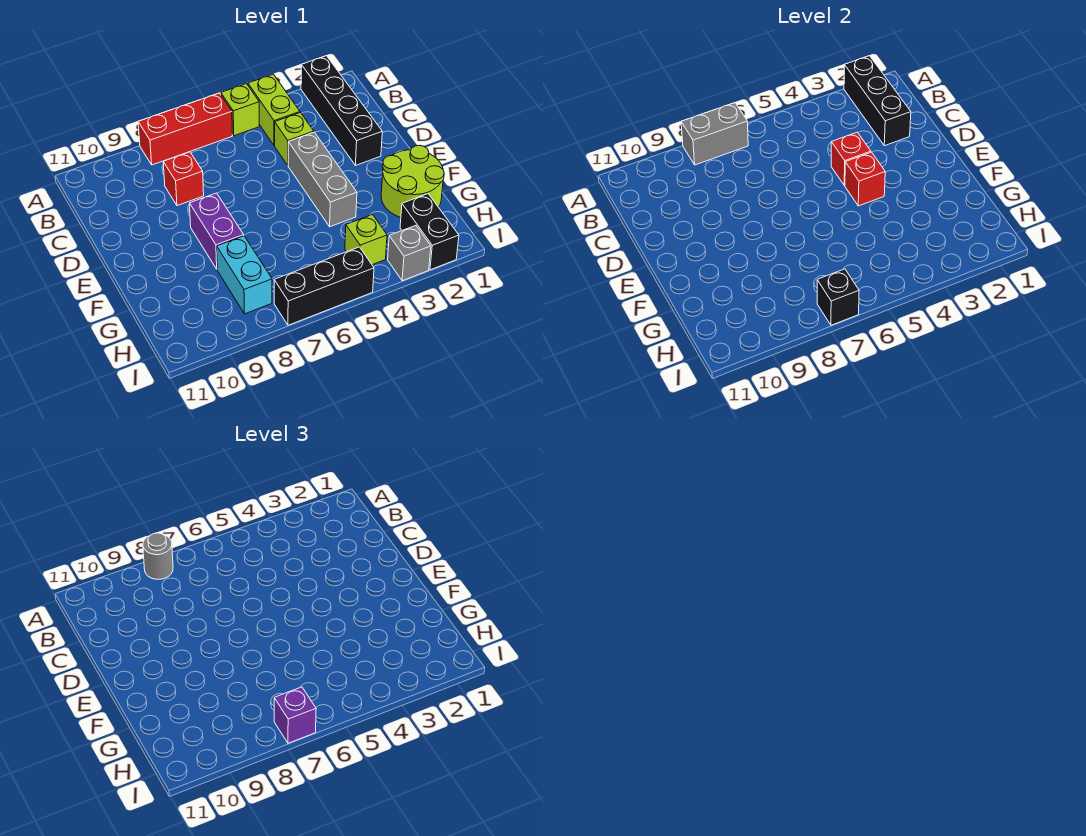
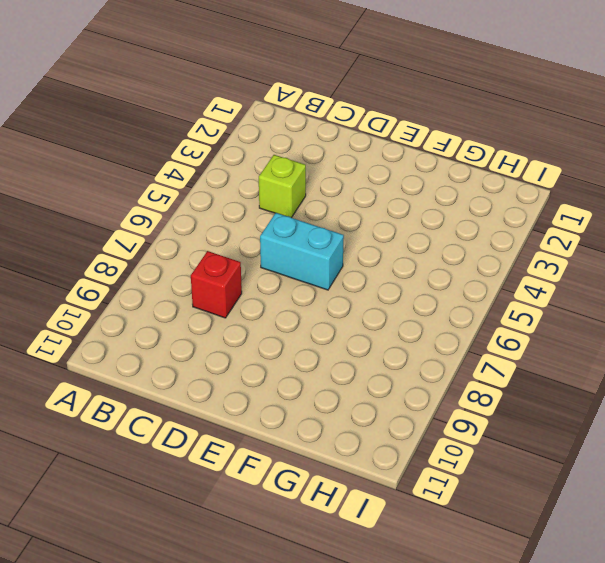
cyan brick D6:E6 level 1 -> cyan brick G8:H8 level 1
none -> black brick A2:D2 level 1
none -> lime brick A4:B4 level 1
none -> lime brick A5 level 1

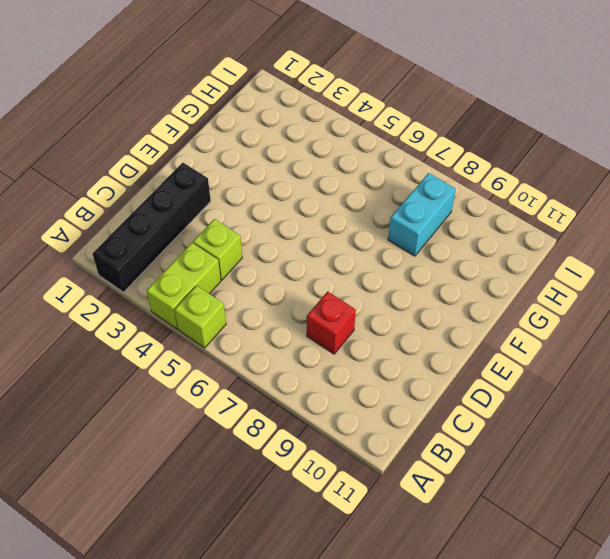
none -> red brick A6:A8 level 1
none -> grey brick D4:F4 level 1
none -> purple brick E8:F8 level 1

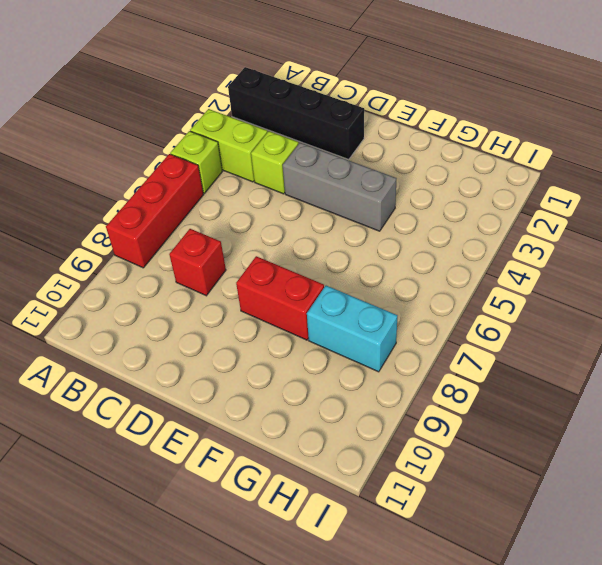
red brick E8:F8 level 1 -> purple brick E8:F8 level 1
none -> lime round brick F1:G2 level 1
none -> black brick H2:I2 level 1
none -> lime brick H4 level 1

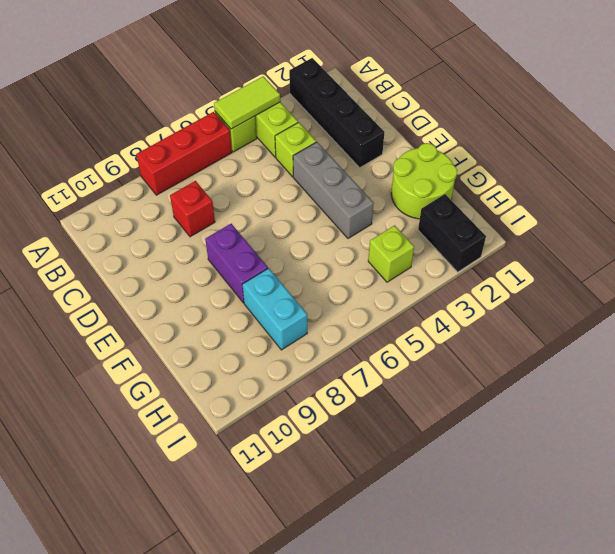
lime tile A4:A5 level 2 -> none
none -> grey brick I3 level 1
none -> black brick I5:I7 level 1
none -> black brick A2:C2 level 2

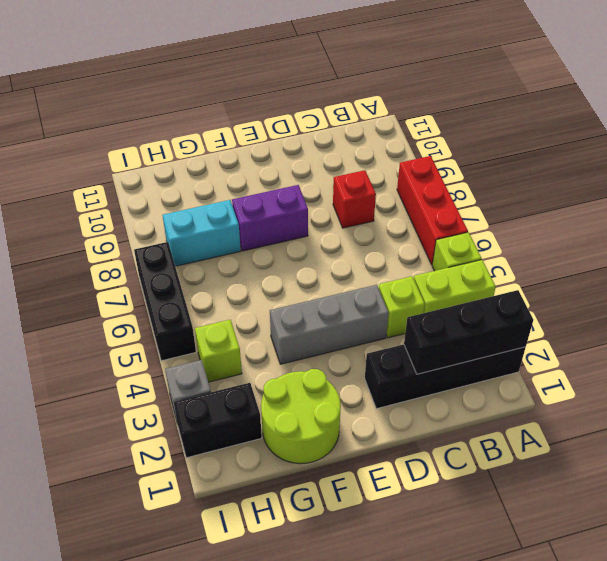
none -> grey brick A7:A8 level 2
none -> red brick D4 level 2
none -> red brick E4 level 2

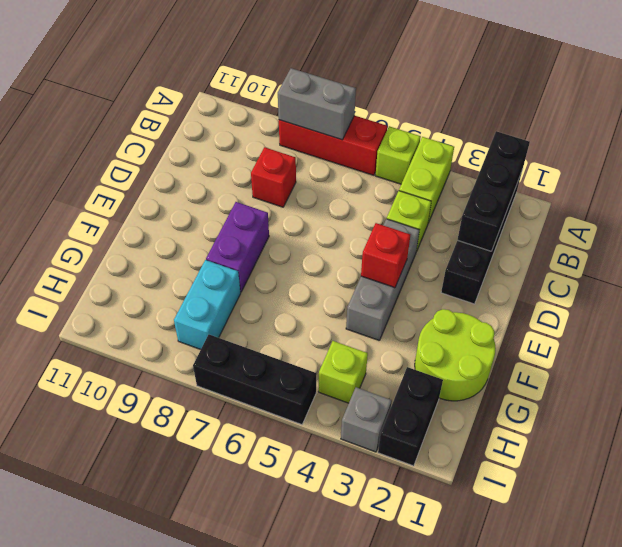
none -> red brick D4 level 2
none -> black brick I7 level 2
none -> grey round brick A8 level 3

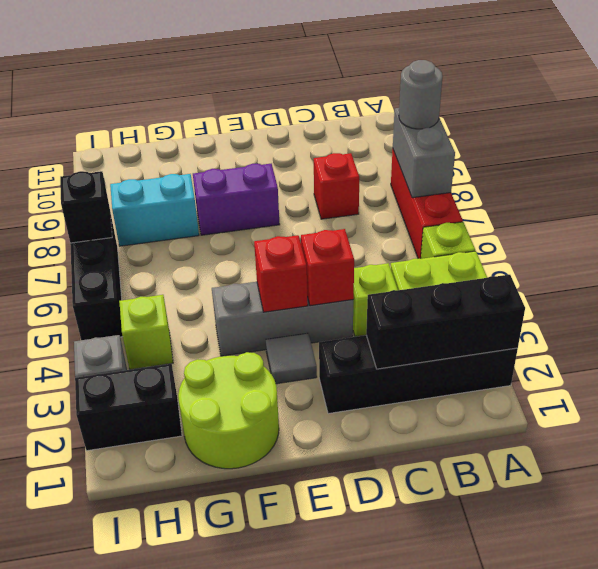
grey tile E3 level 1 -> none
none -> purple brick I7 level 3

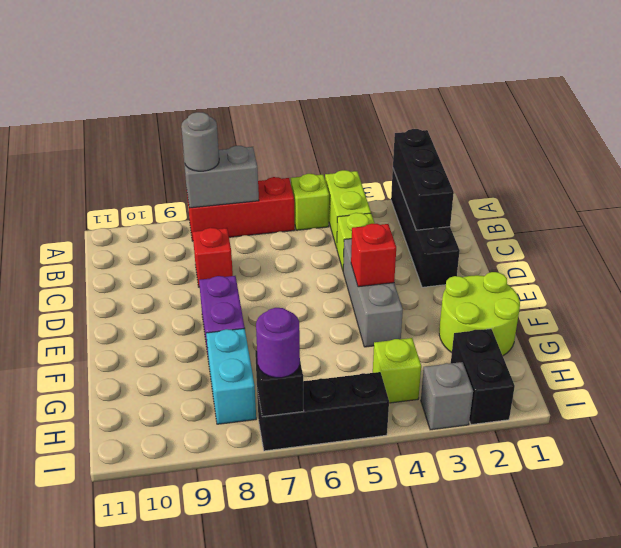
purple round brick I7 level 3 -> purple brick I7 level 3
none -> red brick D4 level 2

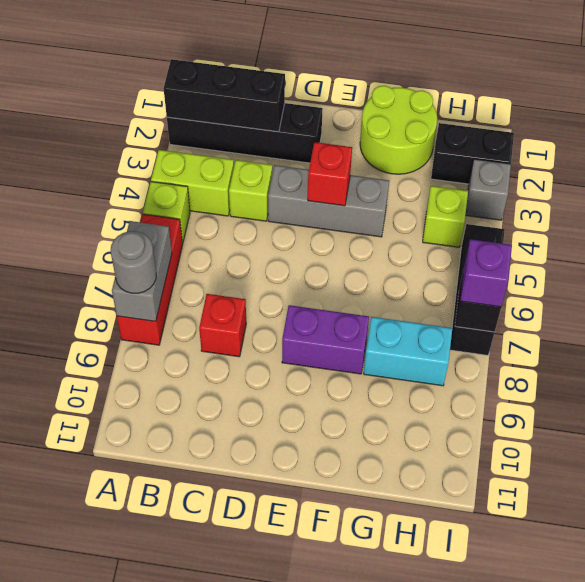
none -> red brick D4 level 2

